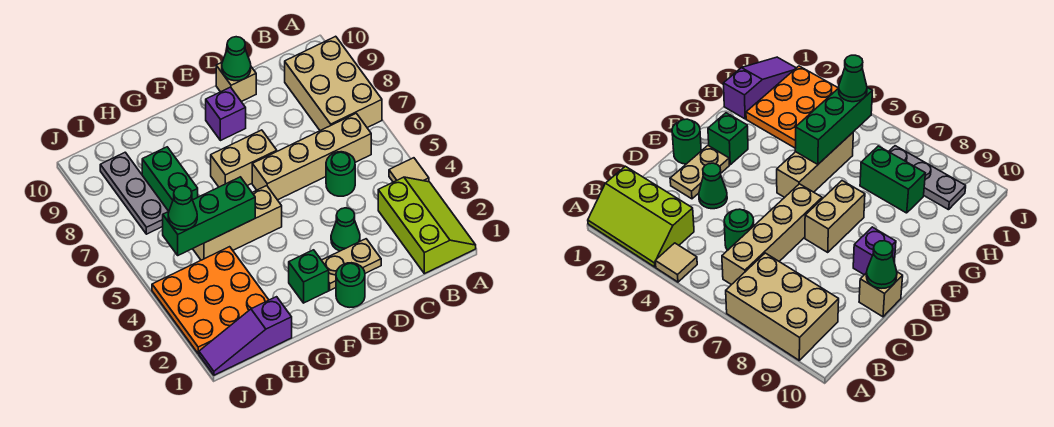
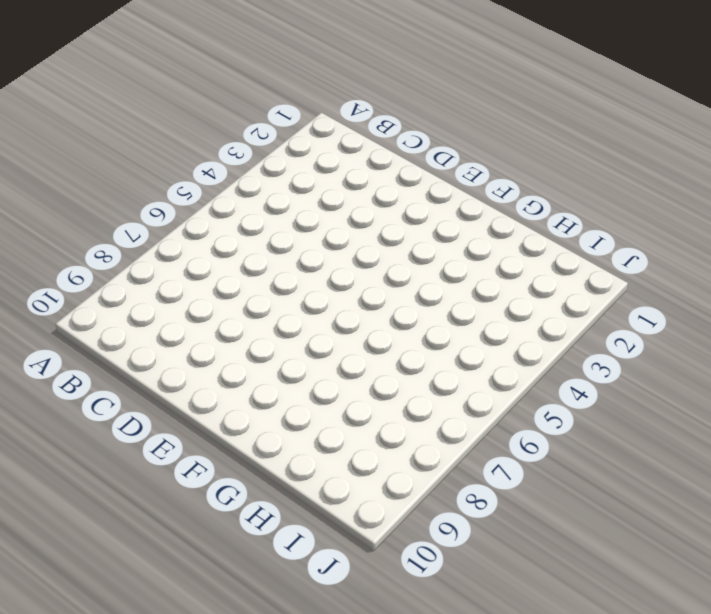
none -> lime slope A1:B3 level 1 top B
none -> tan tile A4 level 1
none -> tan brick A7:B9 level 1

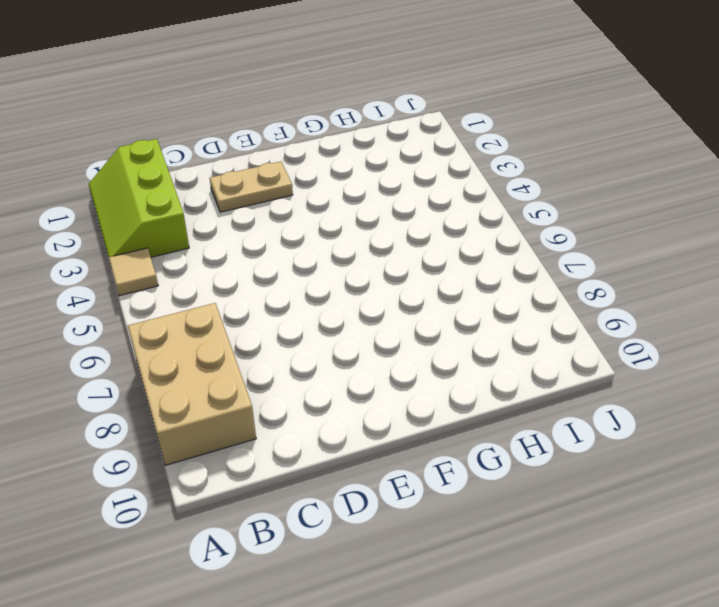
none -> tan brick B6:E6 level 1
none -> green round brick C5 level 1
none -> green cone D3 level 1

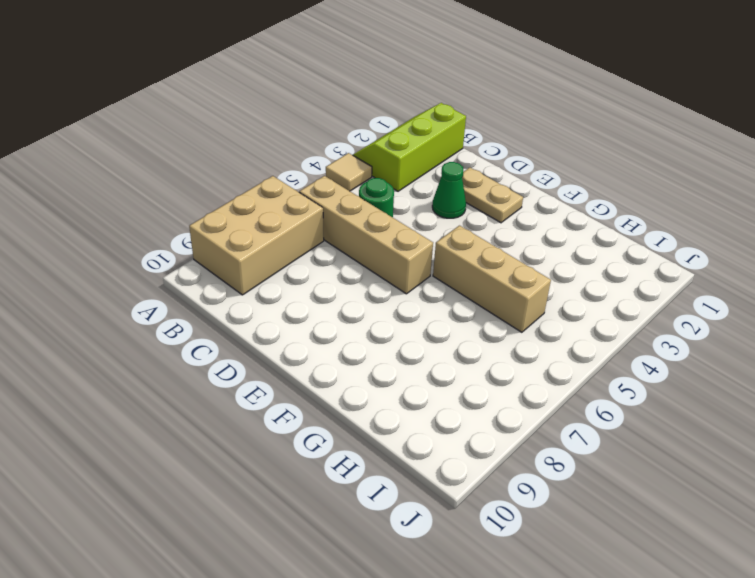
none -> tan brick D10 level 1
none -> green round brick E1 level 1
none -> tan brick E7:F7 level 1

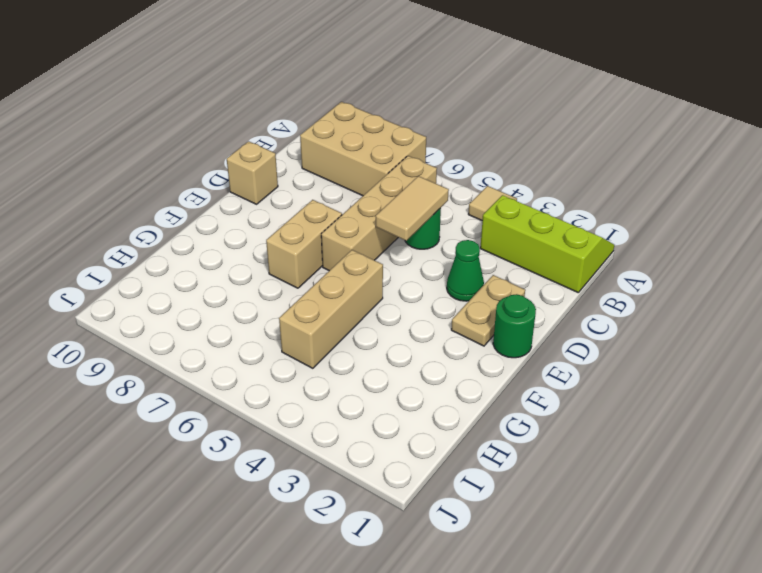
tan tile C5:D5 level 2 -> none
none -> purple brick E9 level 1
none -> green brick F2 level 1
none -> purple slope H1:J1 level 1 top H

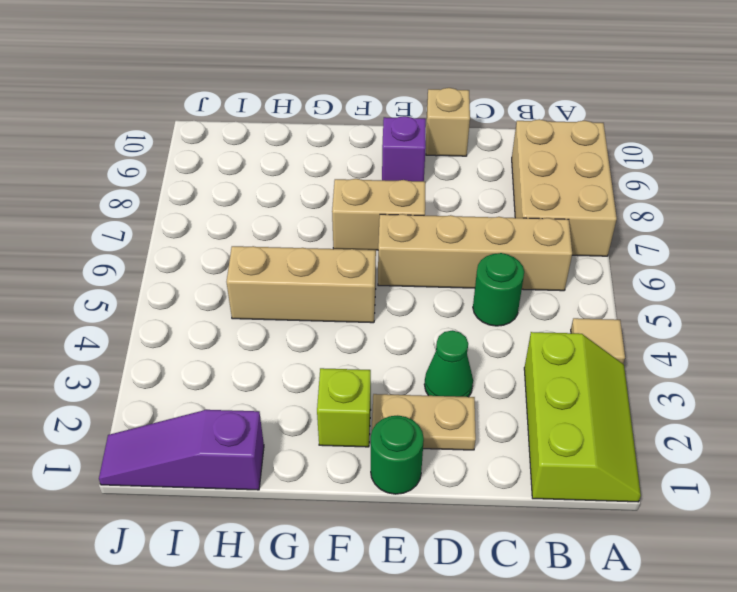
lime brick F2 level 1 -> green brick F2 level 1
none -> orange plate H2:J4 level 1
none -> green brick H7:H8 level 1
none -> grey plate I7:I9 level 1

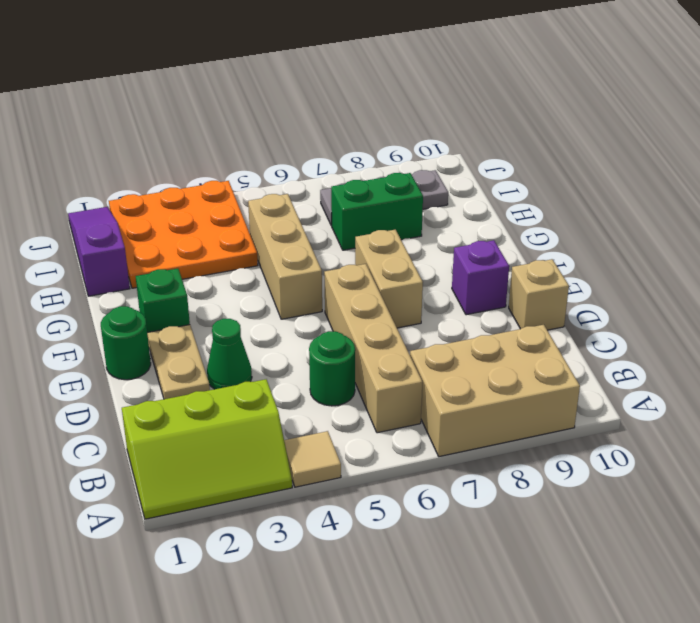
none -> green cone D10 level 2
none -> green brick G5:I5 level 2
none -> green cone I5 level 3

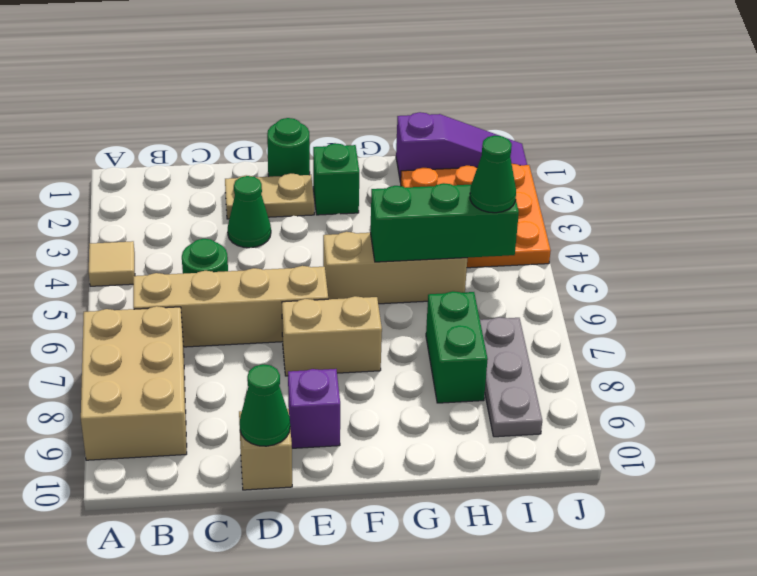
none -> lime slope A1:B3 level 1 top B

